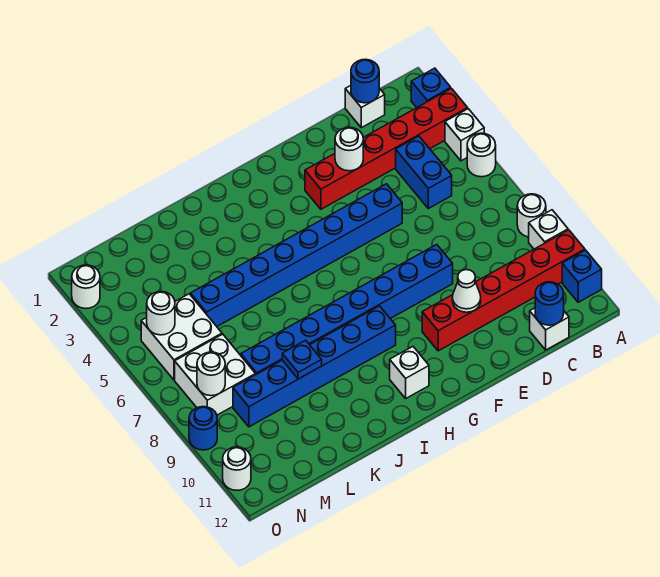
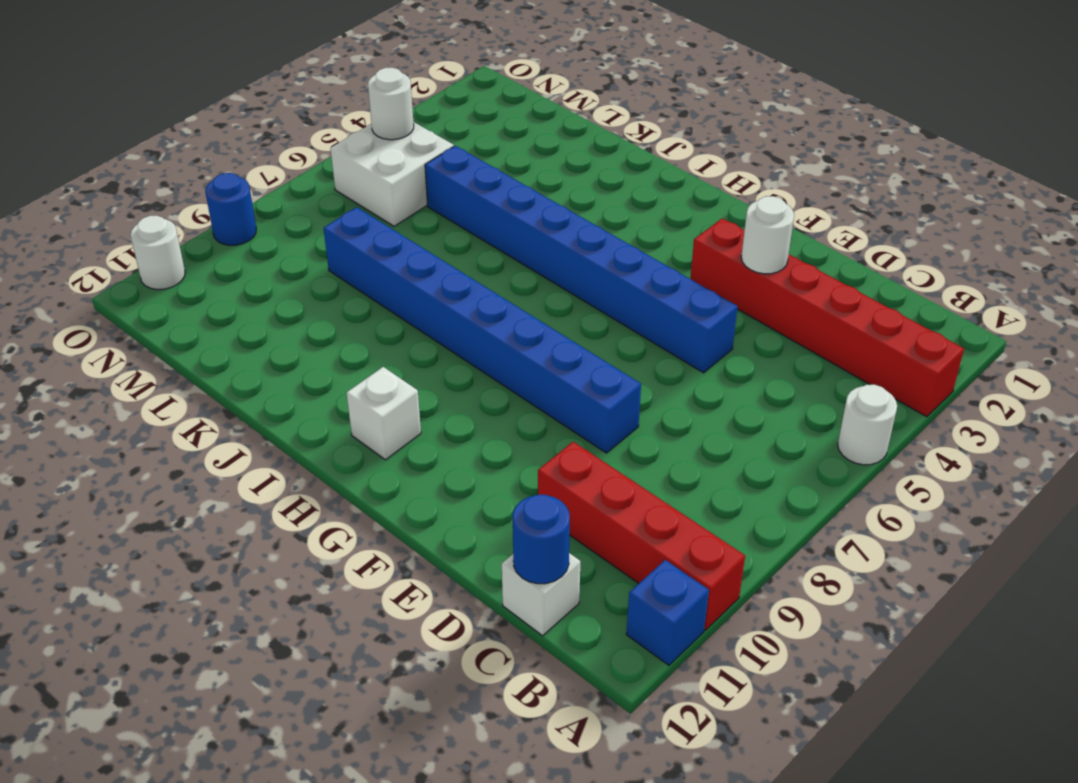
red brick A10:D10 level 1 -> red brick A10:F10 level 1
none -> blue brick A2 level 1
none -> white brick A4 level 1
none -> white round brick A8 level 1

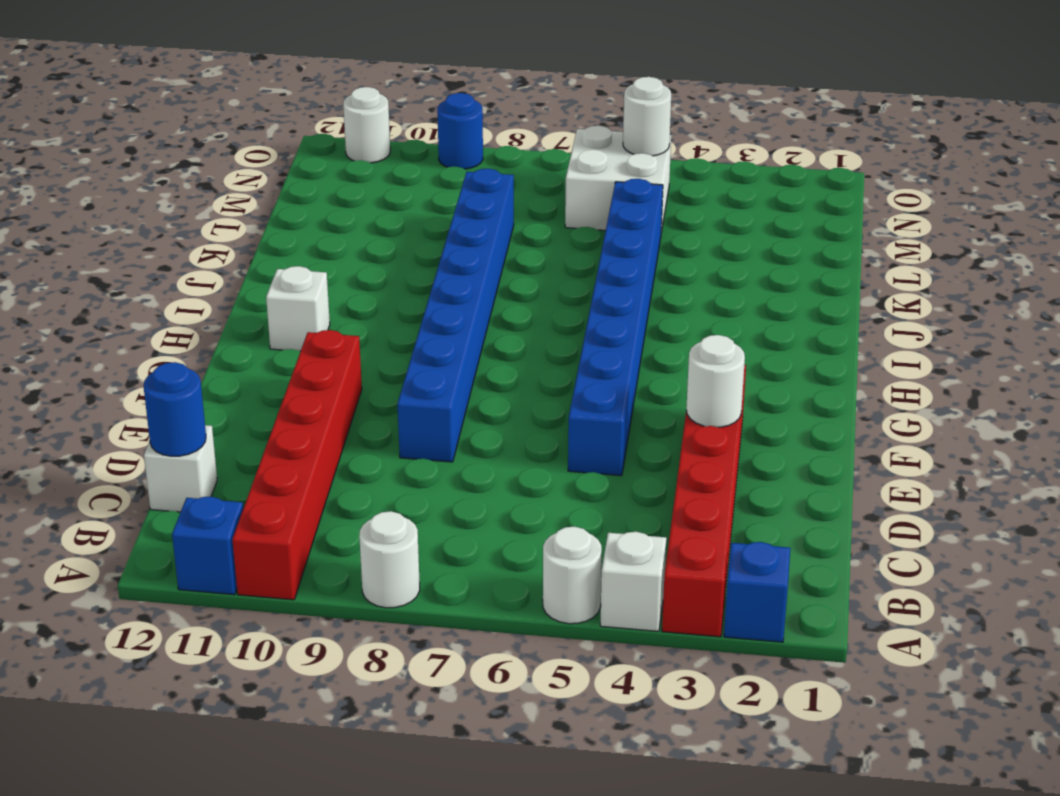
none -> white brick A9 level 1
none -> white brick C1 level 1
none -> blue brick C4:C5 level 1

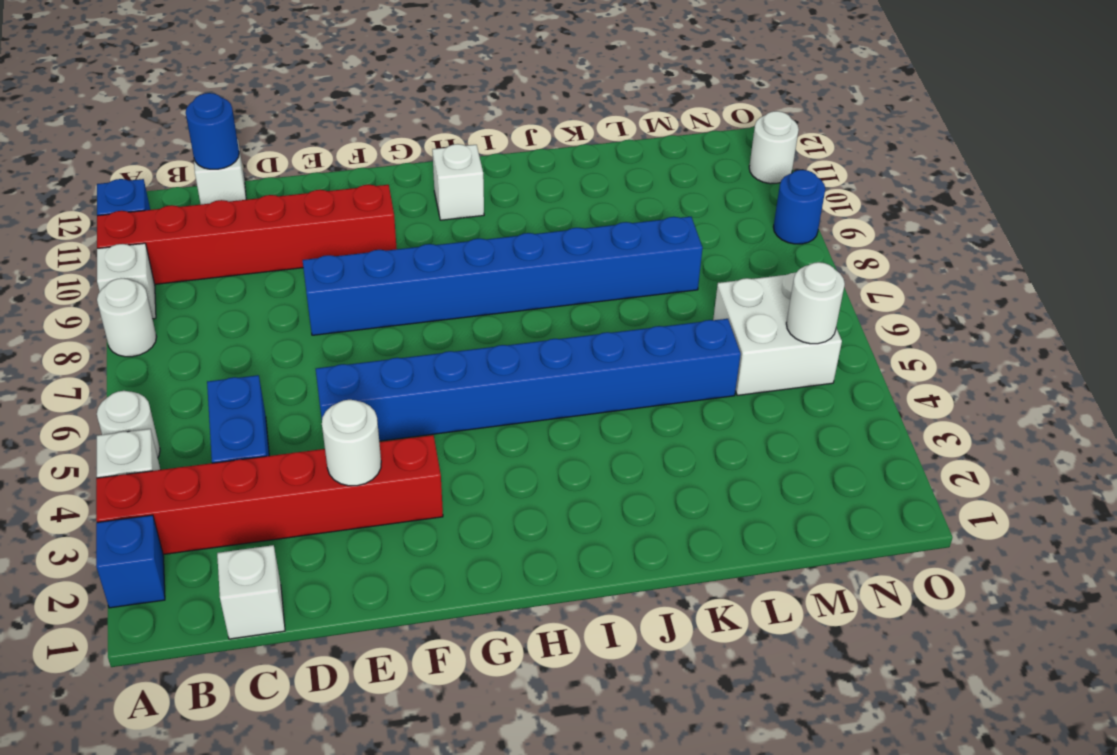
none -> blue brick H9:M9 level 1
none -> white brick M7:N8 level 1
none -> white round brick O2 level 1

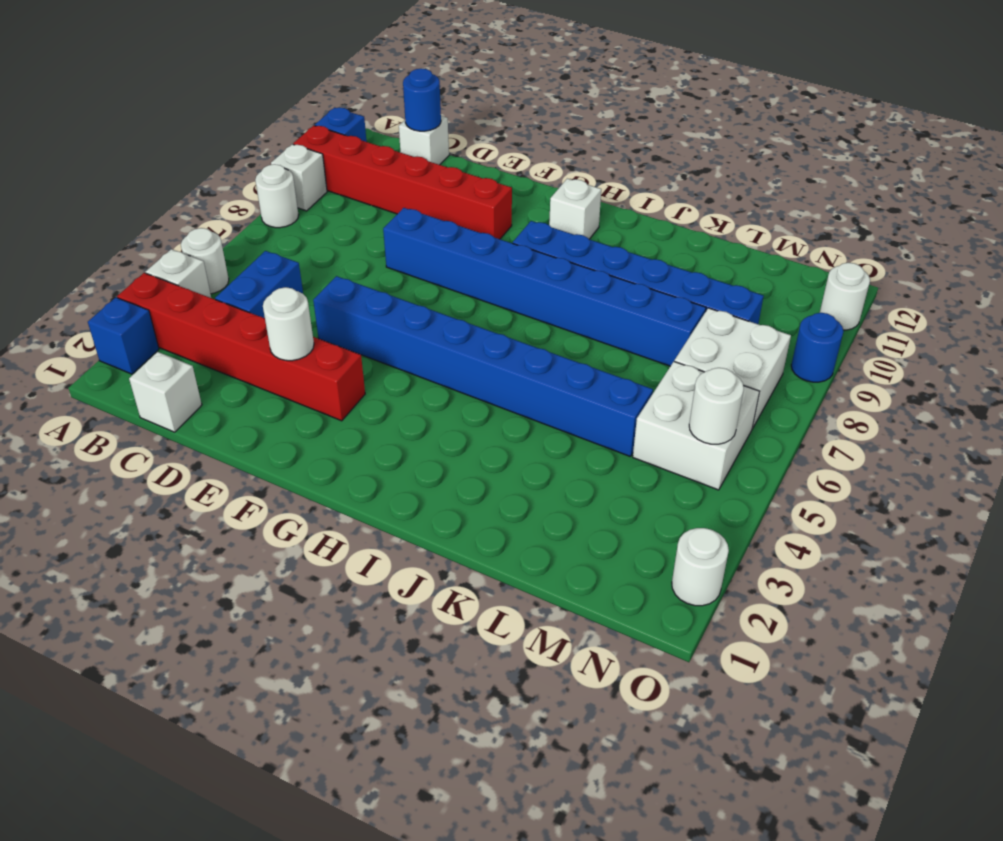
none -> blue round brick C1 level 2
none -> white cone E10 level 2
none -> blue plate K9 level 2

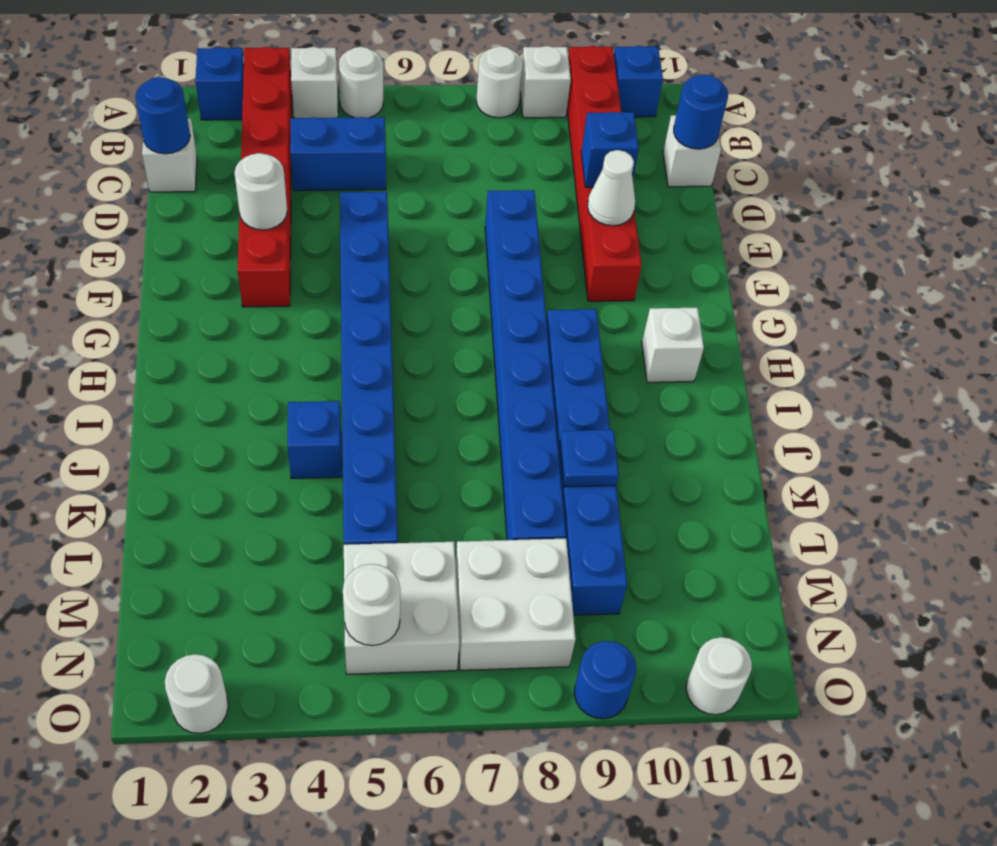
blue brick D10 level 2 -> none
blue brick J4 level 1 -> none
none -> white round brick N8 level 2

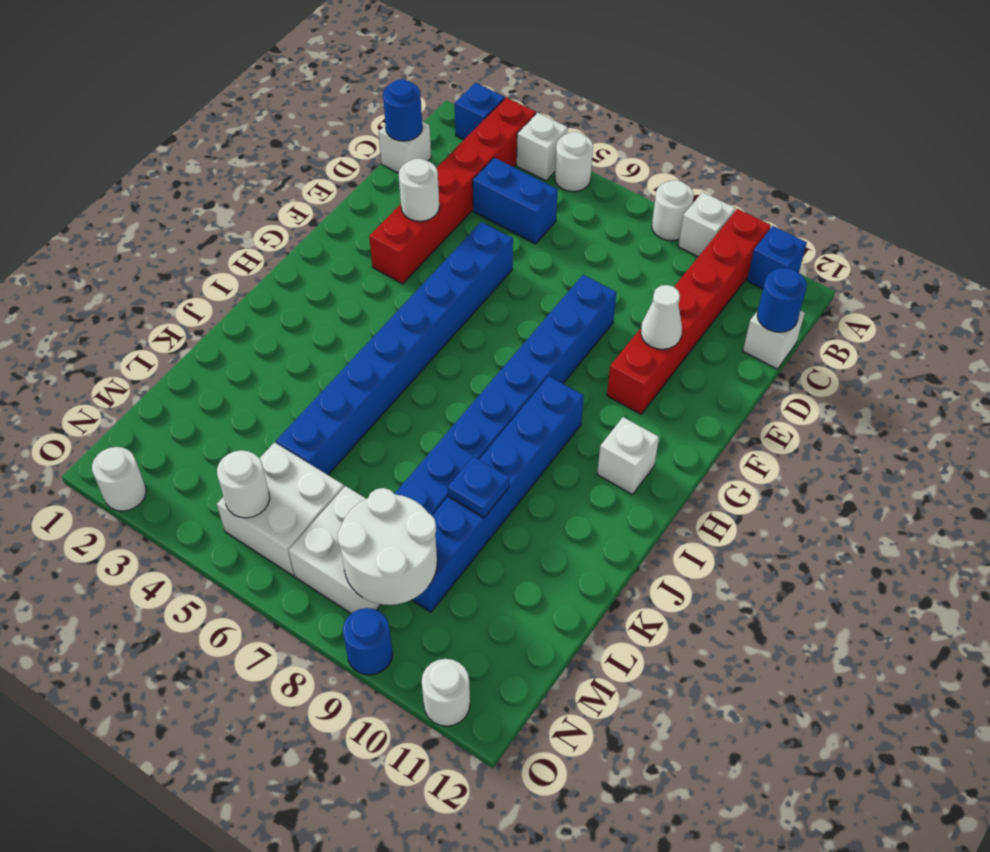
white round brick M8:N9 level 2 -> white round brick N8 level 2

